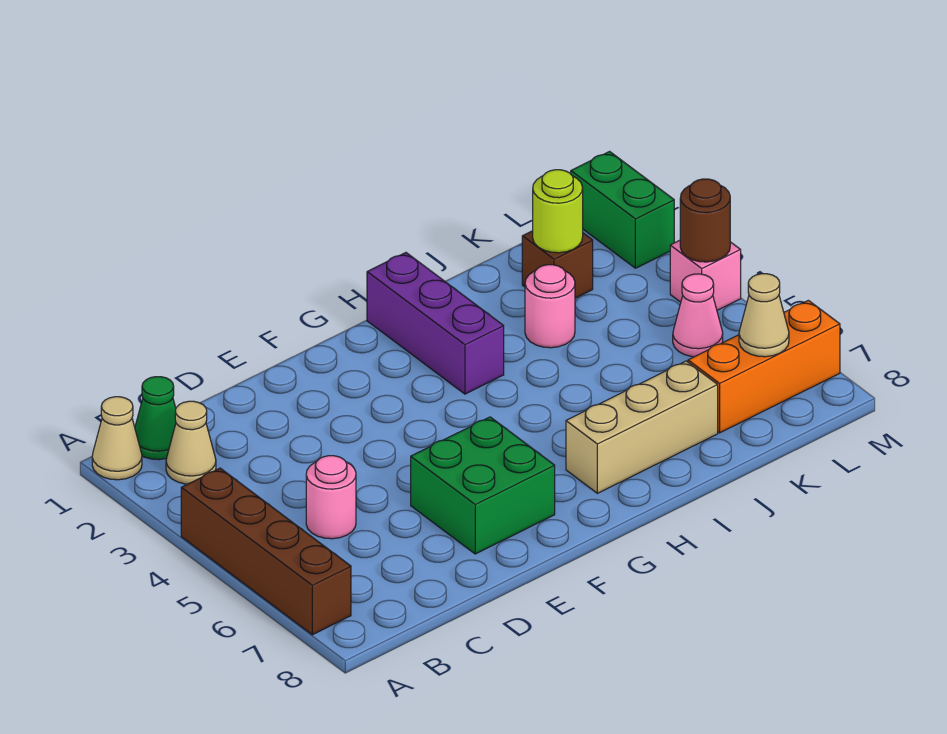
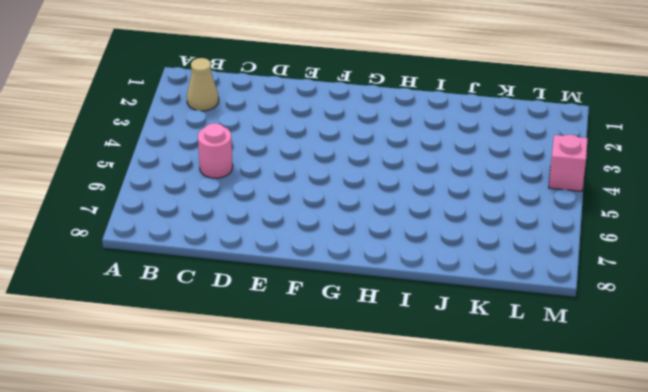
none -> tan cone A1 level 1
none -> brown brick A4:A7 level 1
none -> green cone B1 level 1

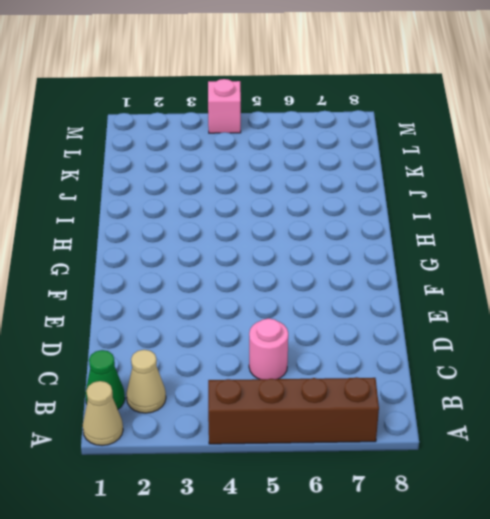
none -> green brick E6:F7 level 1
none -> purple brick H1:H3 level 1
none -> tan brick H7:J7 level 1

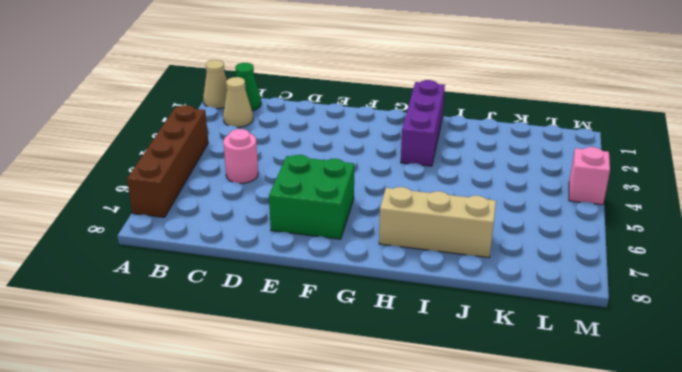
none -> pink round brick J3 level 1
none -> brown brick K2 level 1
none -> orange brick K7:M7 level 1

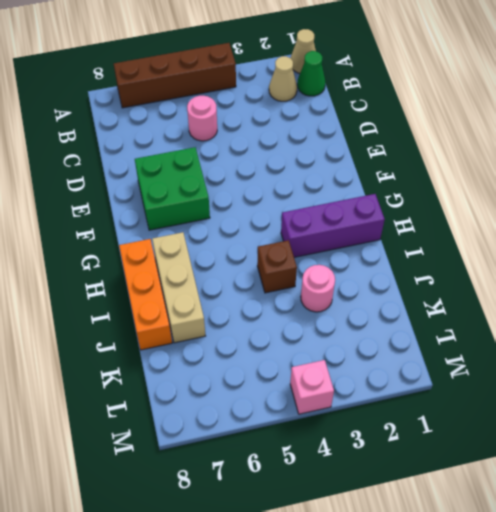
orange brick H8:J8 level 1 -> orange brick K7:M7 level 1
brown brick I4 level 1 -> brown brick K2 level 1
none -> pink cone L5 level 1
none -> green brick M1:M2 level 1
none -> lime round brick K2 level 2

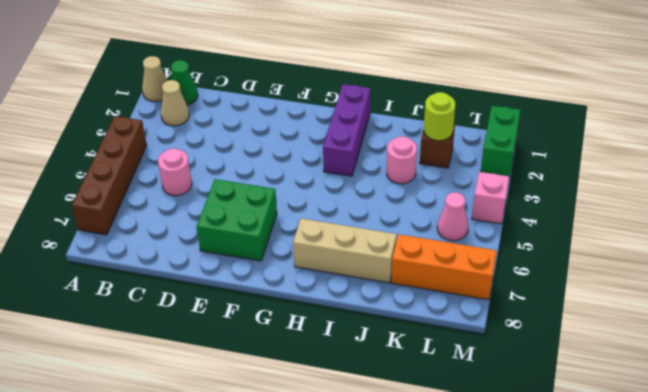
none -> tan cone L7 level 2
none -> brown round brick M4 level 2

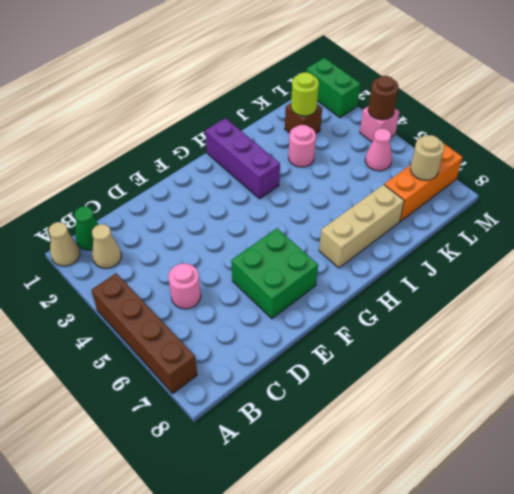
tan round brick L7 level 2 -> tan cone L7 level 2

